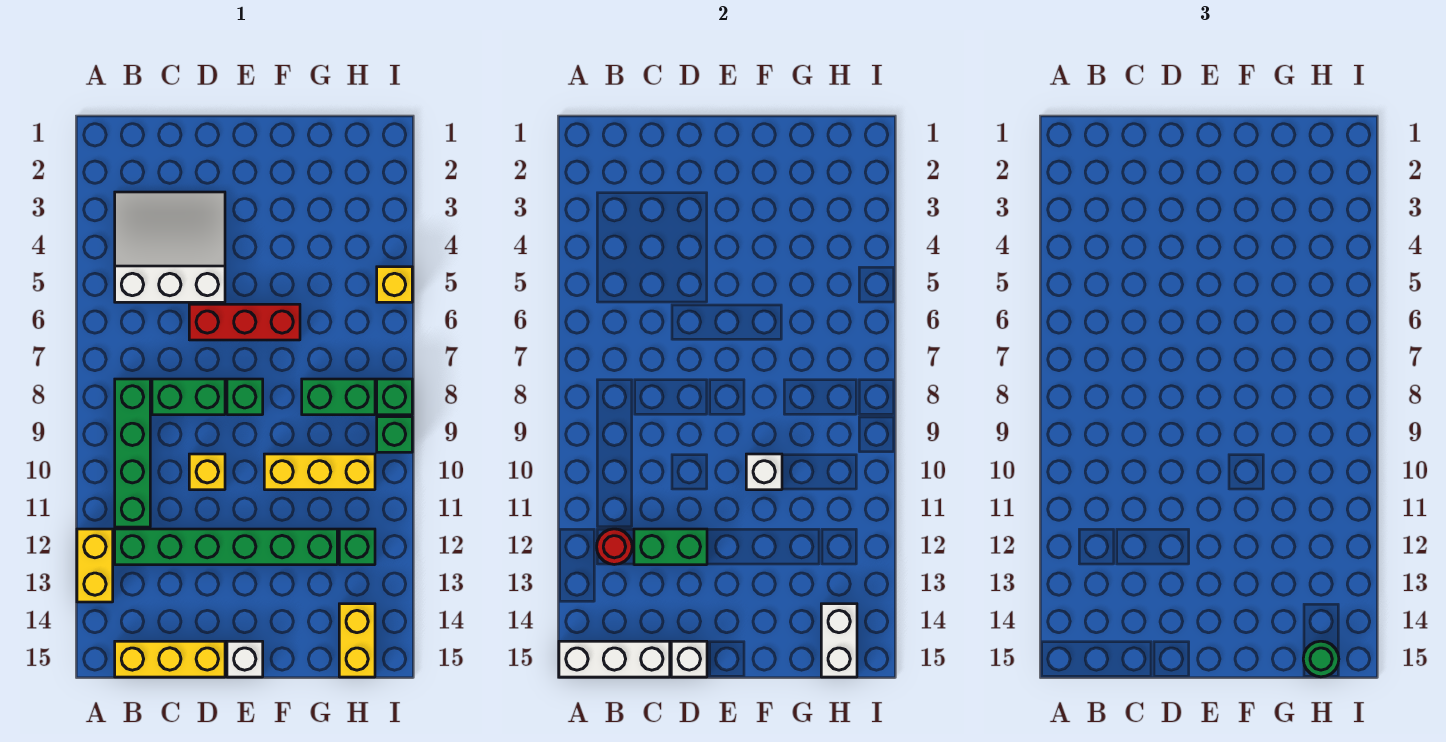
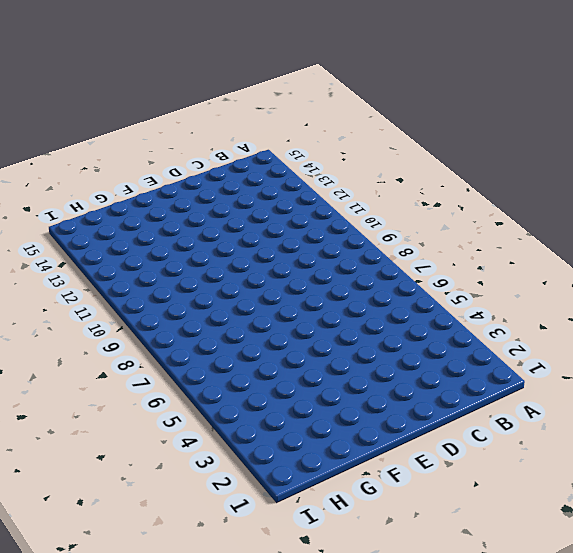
none -> yellow brick A12:A13 level 1
none -> white slope B3:D5 level 1 top 5
none -> green brick B8:B11 level 1

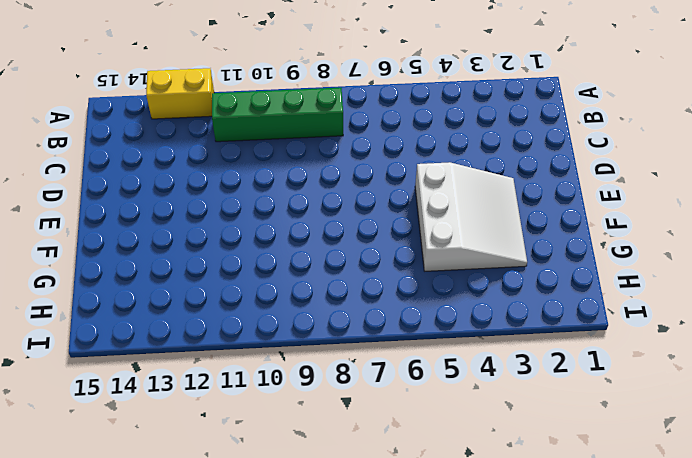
white slope E3:G5 level 1 top 5 -> white slope B3:D5 level 1 top 5
none -> green brick B12:G12 level 1
none -> yellow brick B15:D15 level 1
none -> green brick C8:D8 level 1

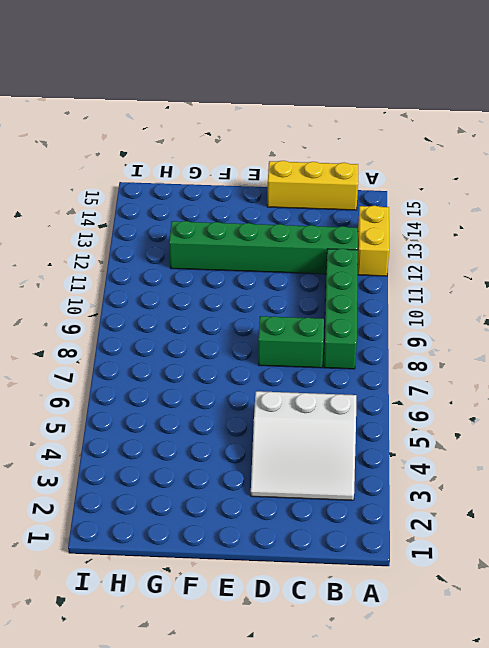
none -> red brick D6:F6 level 1
none -> yellow brick D10 level 1
none -> green brick E8 level 1

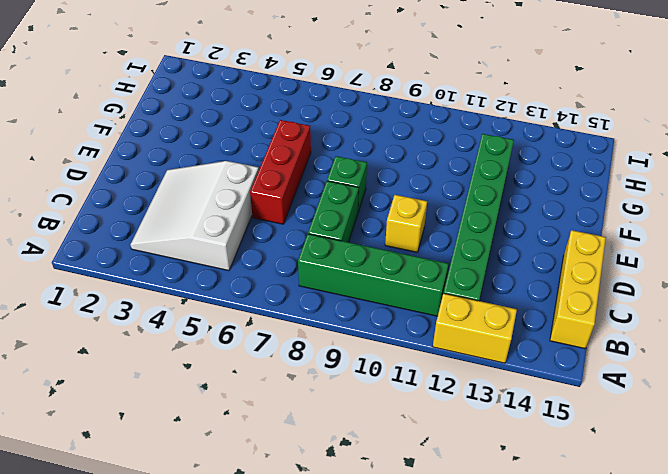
none -> white brick E15 level 1
none -> yellow brick F10:H10 level 1
none -> green brick G8:H8 level 1

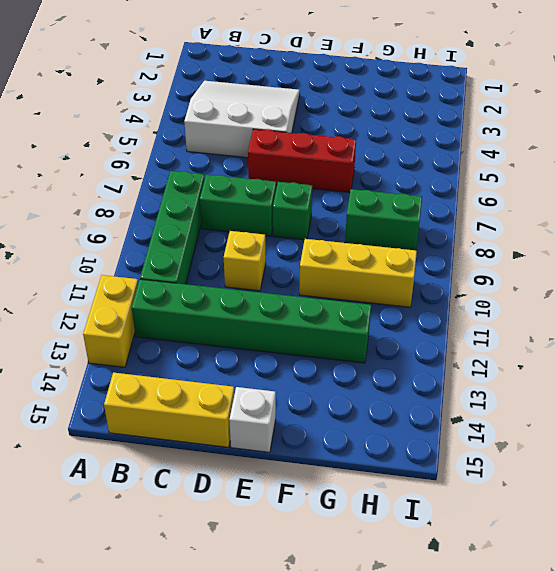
none -> green brick H12 level 1
none -> yellow brick H14:H15 level 1
none -> yellow brick I5 level 1

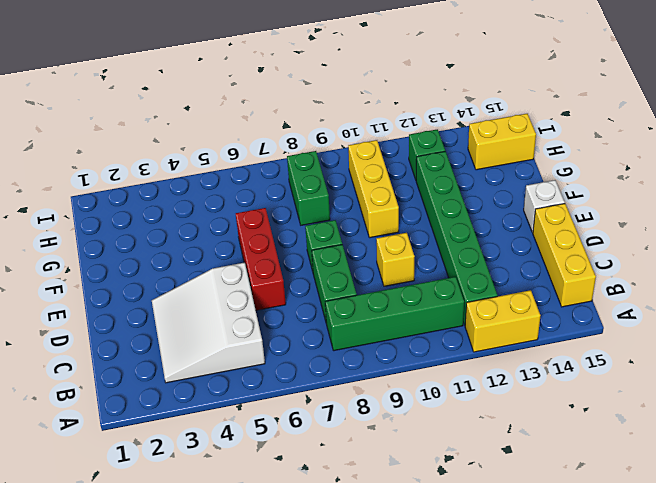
none -> yellow brick I5 level 1
none -> green brick I8 level 1
none -> green brick I9 level 1

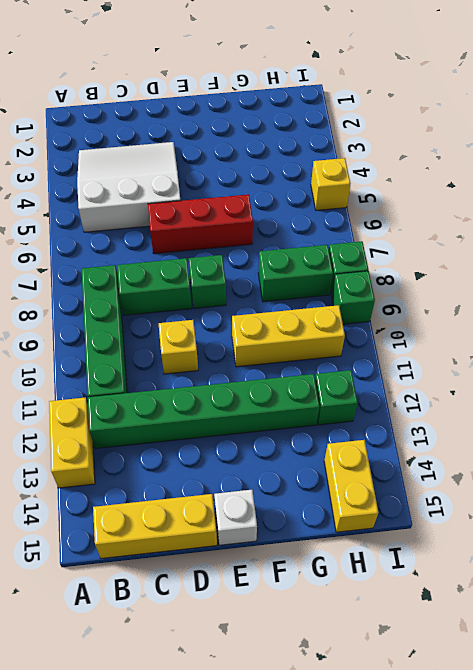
none -> white brick A15:C15 level 2
none -> red round brick B12 level 2
none -> green brick C12:D12 level 2

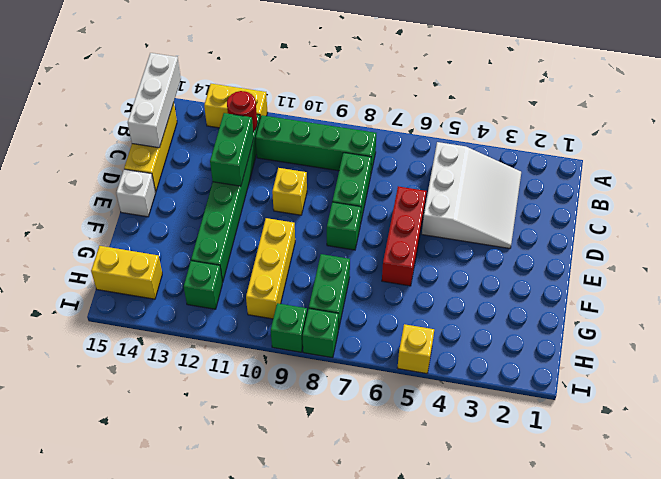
none -> white brick D15 level 2
none -> white brick F10 level 2
none -> white brick H14:H15 level 2

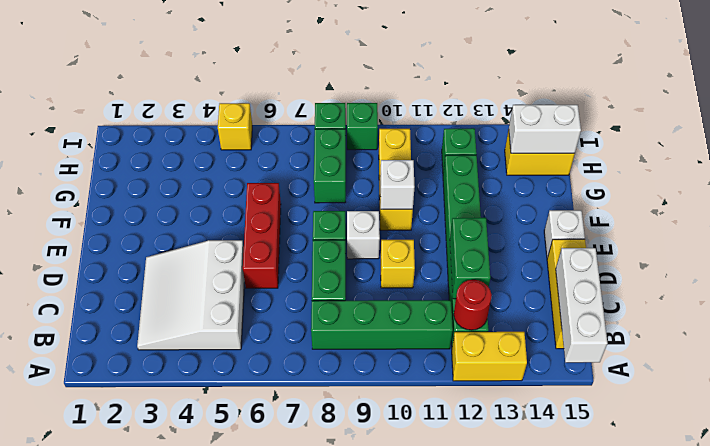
white brick E9 level 1 -> white brick D15 level 2
none -> green round brick H15 level 3

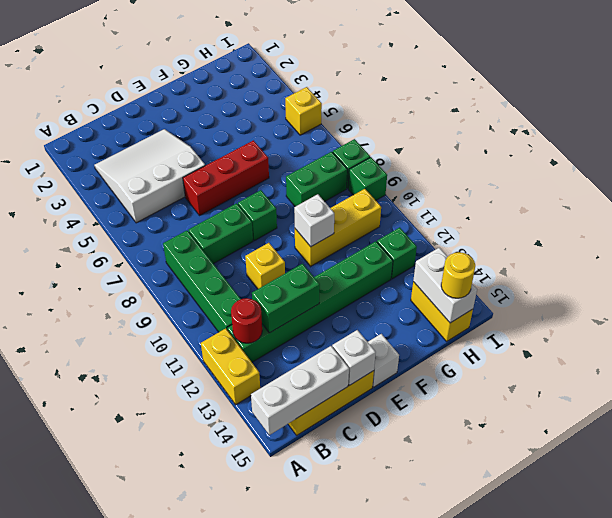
yellow round brick H15 level 3 -> green round brick H15 level 3

